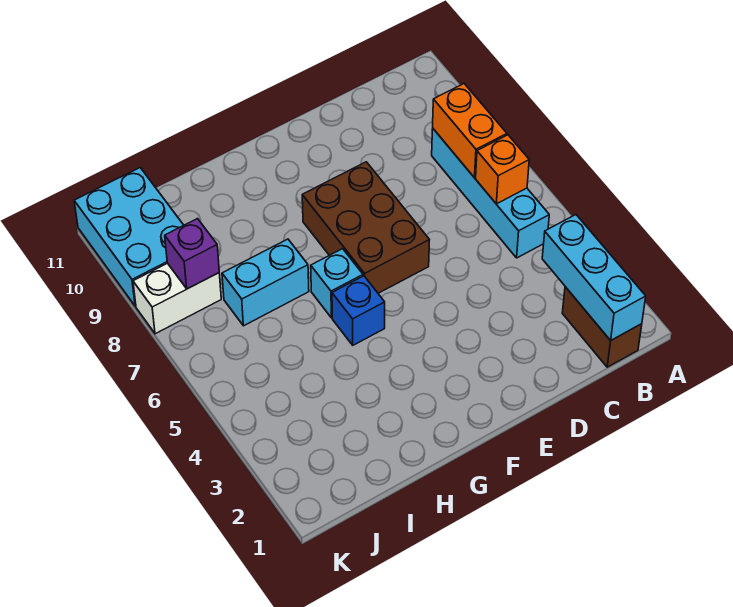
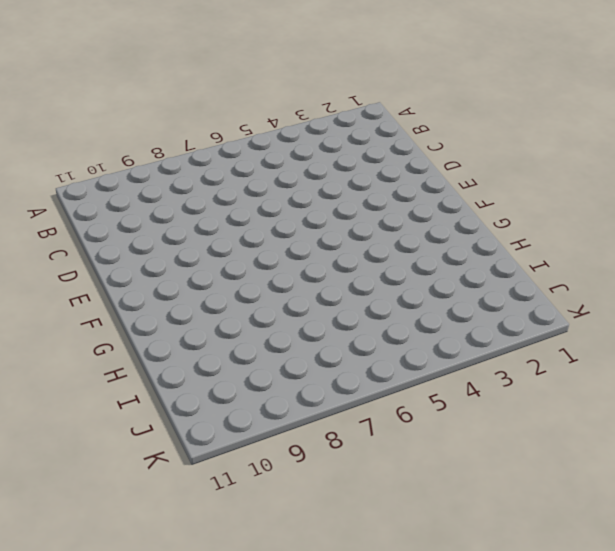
none -> brown brick B1:B2 level 1
none -> cyan brick B5:B8 level 1
none -> brown brick E6:F8 level 1

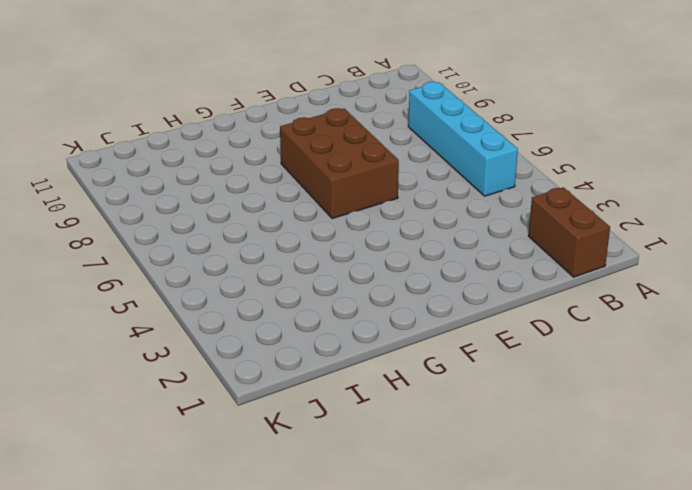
none -> blue brick G5 level 1
none -> cyan brick G6 level 1
none -> cyan brick H7:I7 level 1

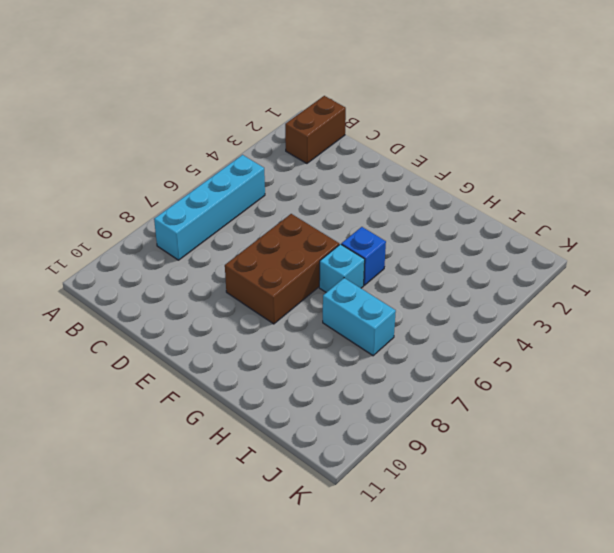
none -> white brick J8:K8 level 1
none -> cyan brick J9:K11 level 1
none -> cyan brick B1:B3 level 2

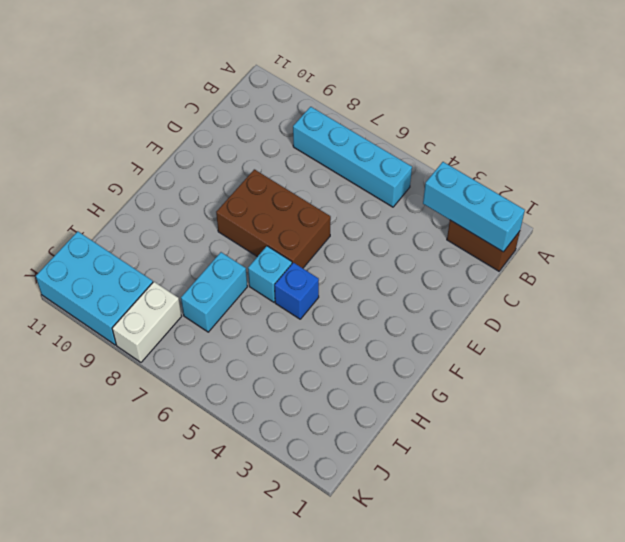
none -> orange brick B6 level 2
none -> orange brick B7:B8 level 2
none -> purple brick J8 level 2

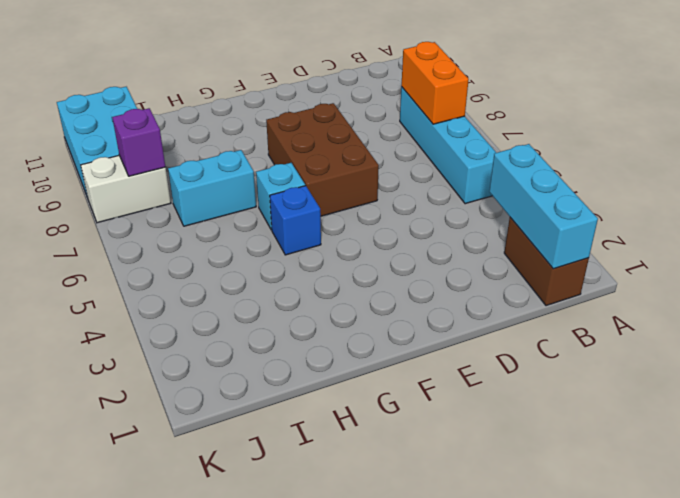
none -> orange brick B6 level 2

